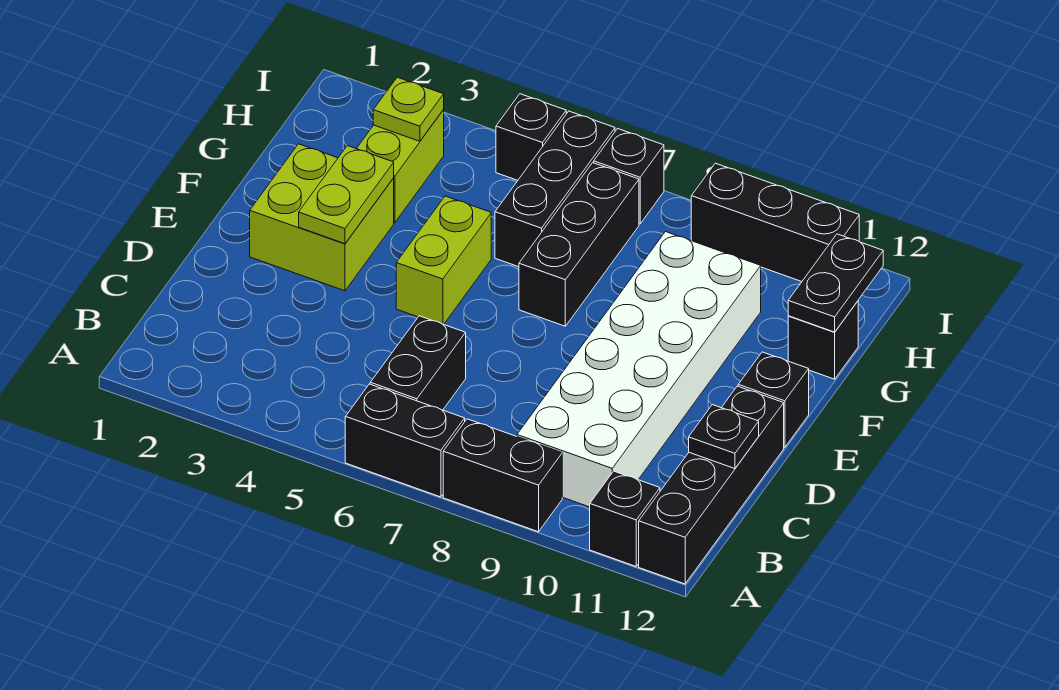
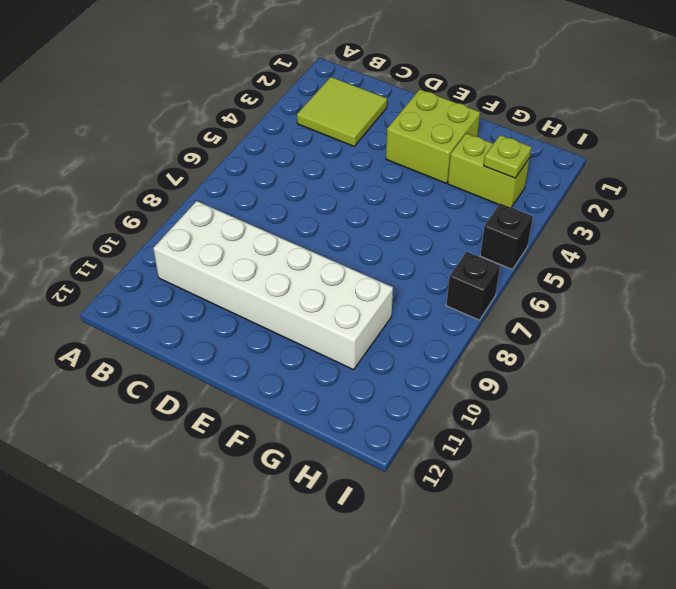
lime tile B2:C3 level 1 -> none
none -> black brick A6:A7 level 1
none -> black brick A8:A9 level 1
none -> black brick A11 level 1

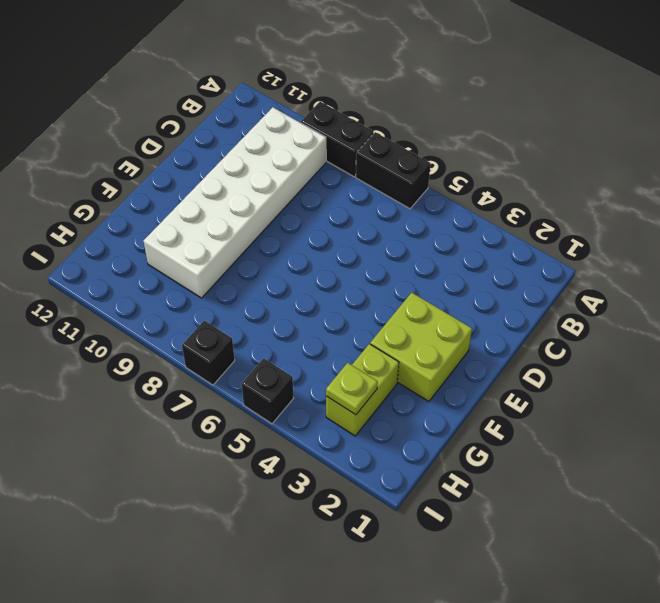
none -> black brick A11 level 1
none -> black brick A12:D12 level 1
none -> black brick B6:C6 level 1

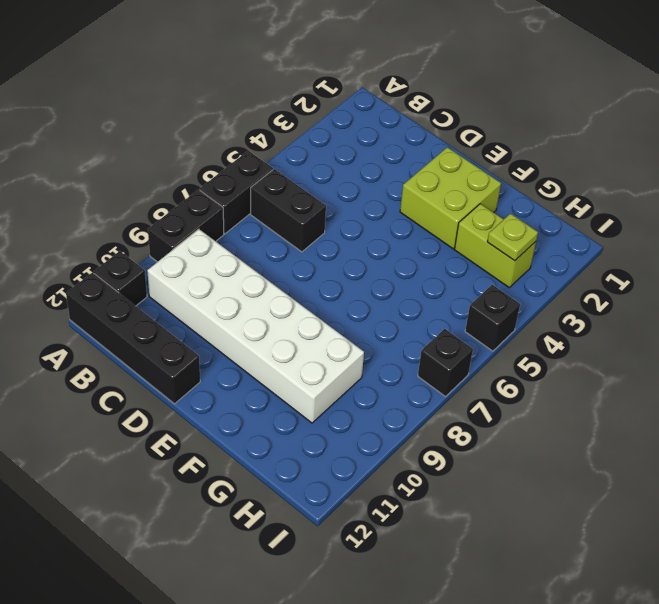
none -> lime brick E5:F5 level 1
none -> black brick E12 level 1
none -> black brick F7:H7 level 1

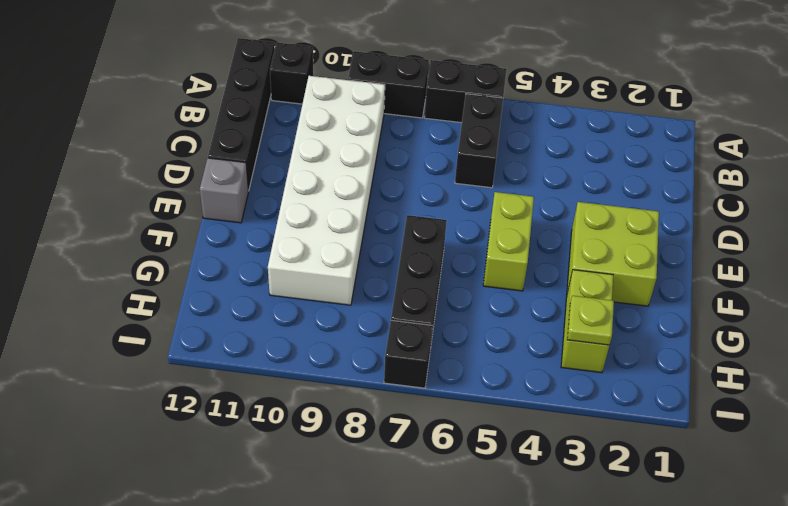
grey brick E12 level 1 -> black brick E12 level 1
none -> black brick G6:I6 level 1
none -> black brick G12 level 1
none -> black brick I5 level 1

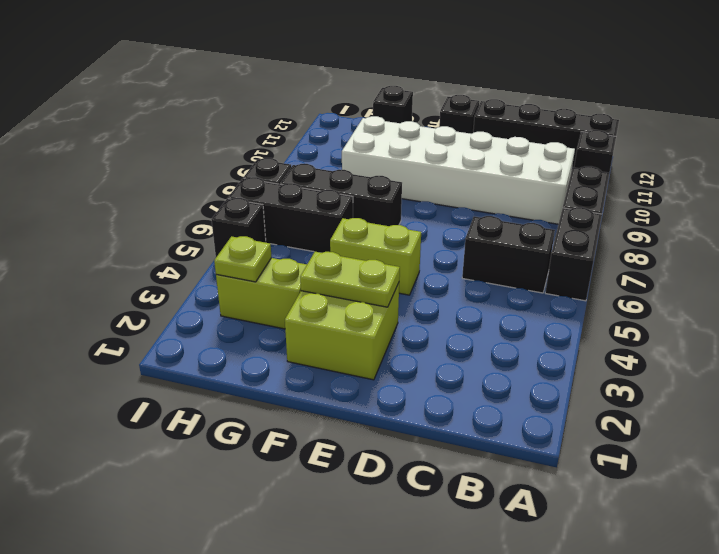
none -> black brick I9:I11 level 1
none -> black plate C12 level 2
none -> black plate G12:H12 level 2

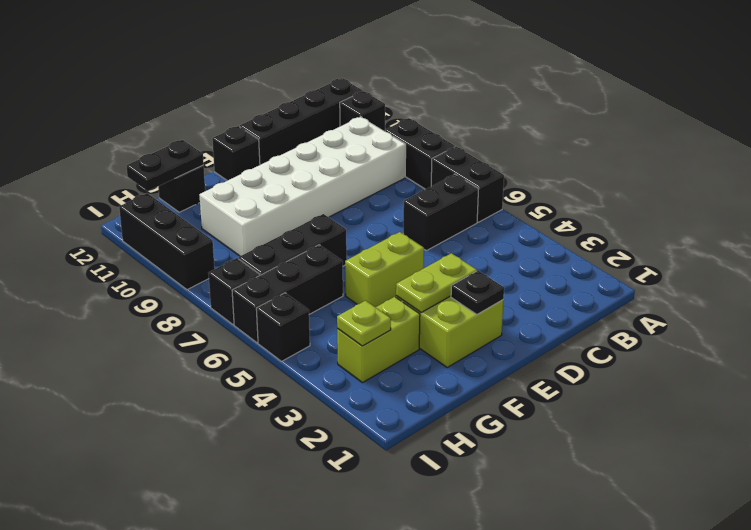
black plate E2 level 2 -> black plate C12 level 2

